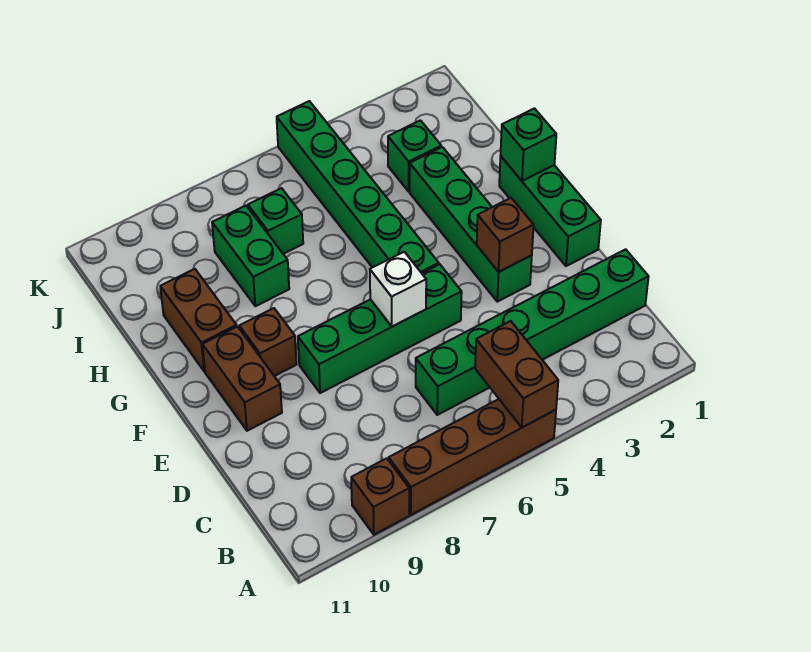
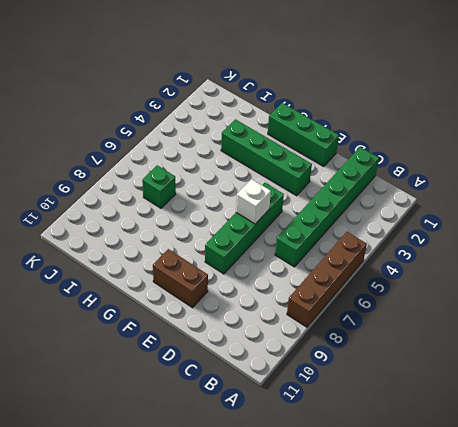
none -> brown brick A9 level 1
none -> green brick F5:K5 level 1
none -> brown brick F9 level 1

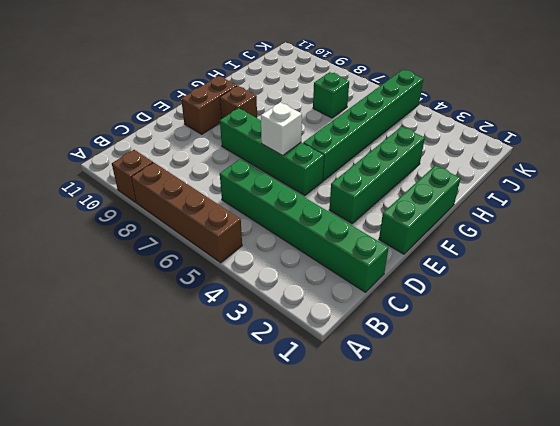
none -> brown brick G10:H10 level 1
none -> green brick H8:I8 level 1
none -> green brick I3 level 1

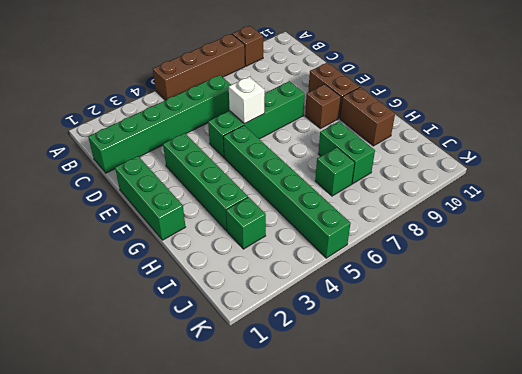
none -> brown brick A5:B5 level 2
none -> brown brick E3 level 2
none -> green brick G1 level 2

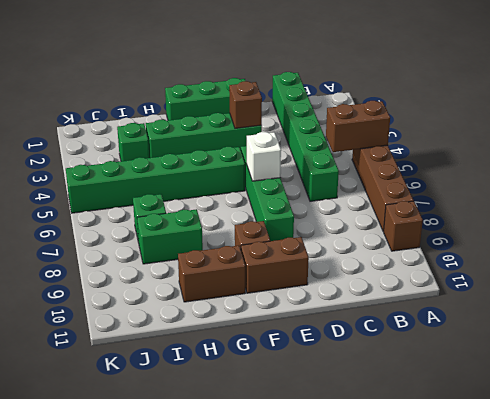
none -> green brick G1 level 2

